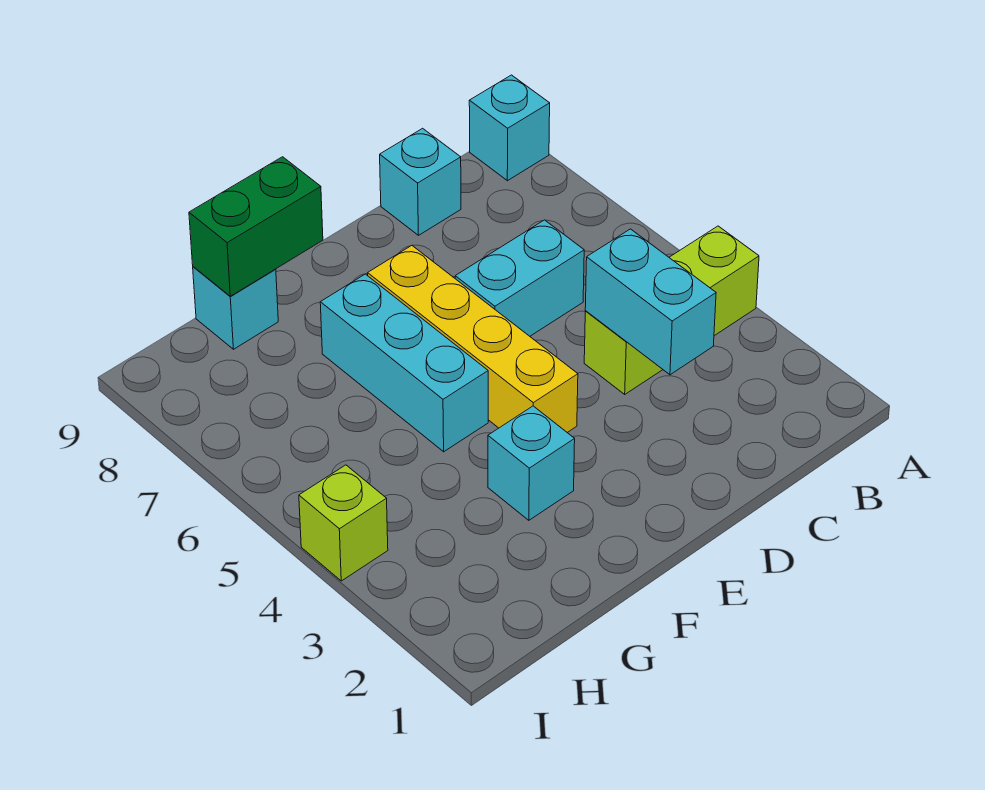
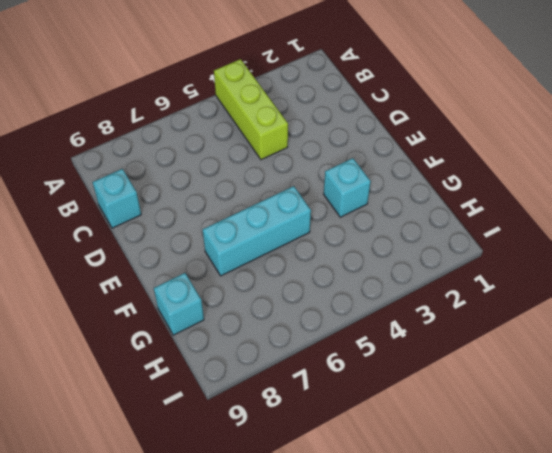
none -> cyan brick A9 level 1
none -> cyan brick C6:D6 level 1

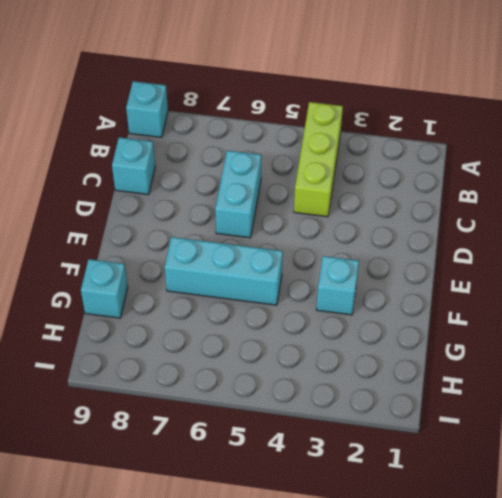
none -> yellow brick E4:E7 level 1
none -> lime brick I4 level 1

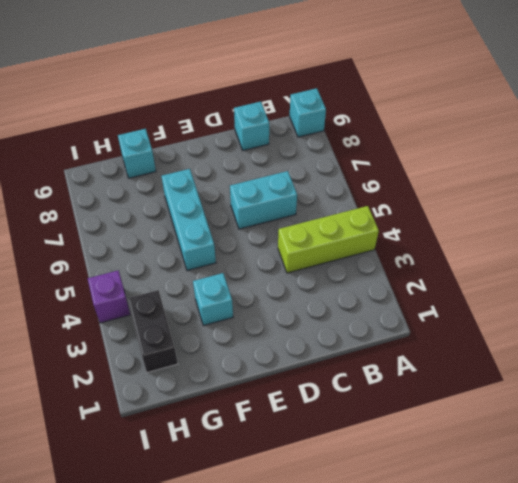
black brick H2:H3 level 1 -> none
purple brick I4 level 1 -> lime brick I4 level 1
none -> yellow brick E4:E7 level 1
none -> cyan brick C3:C4 level 2

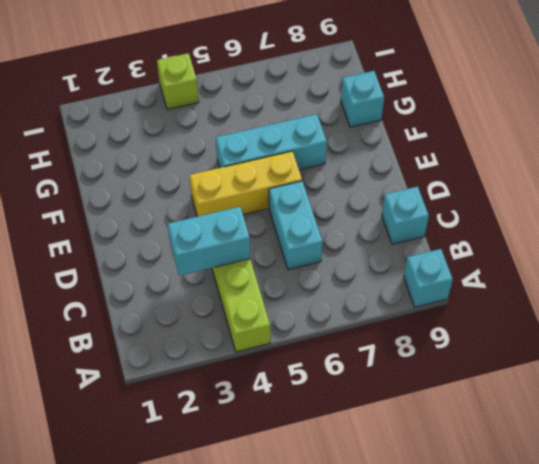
yellow brick E4:E6 level 1 -> yellow brick E4:E7 level 1
none -> cyan brick F3 level 1
none -> green brick F9:G9 level 2

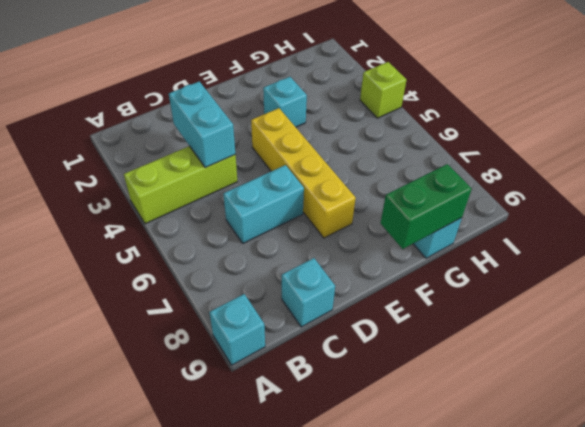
none -> cyan brick F5:F7 level 1

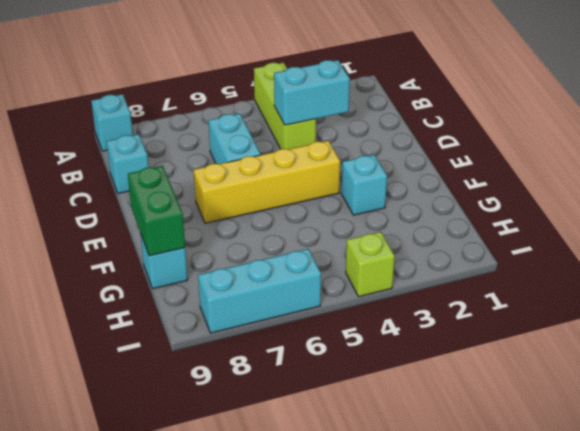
cyan brick I6:I8 level 1 -> cyan brick F5:F7 level 1

